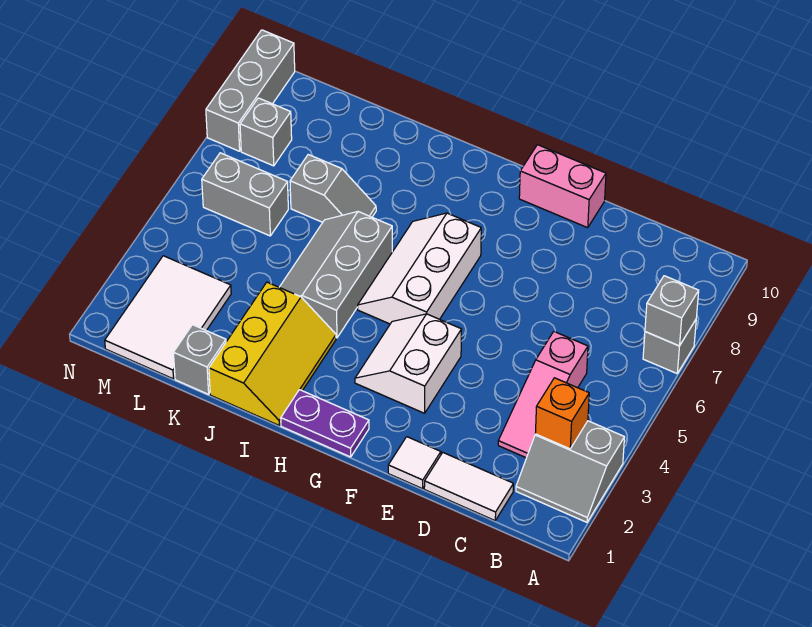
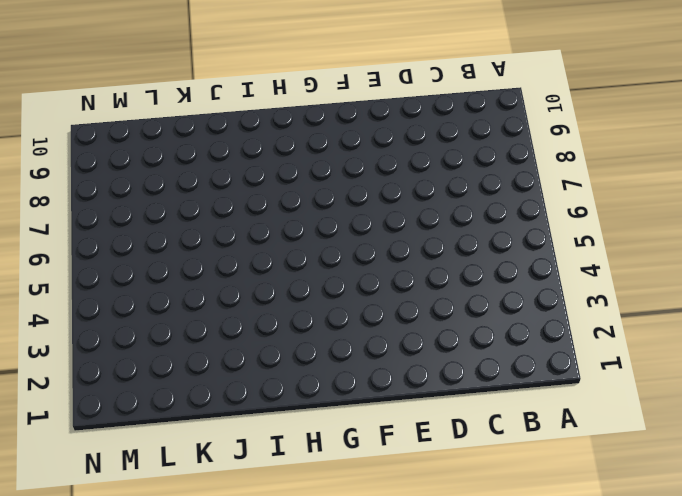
none -> grey slope A2:B3 level 1 top 3
none -> grey brick A7 level 1
none -> white tile C1:D1 level 1

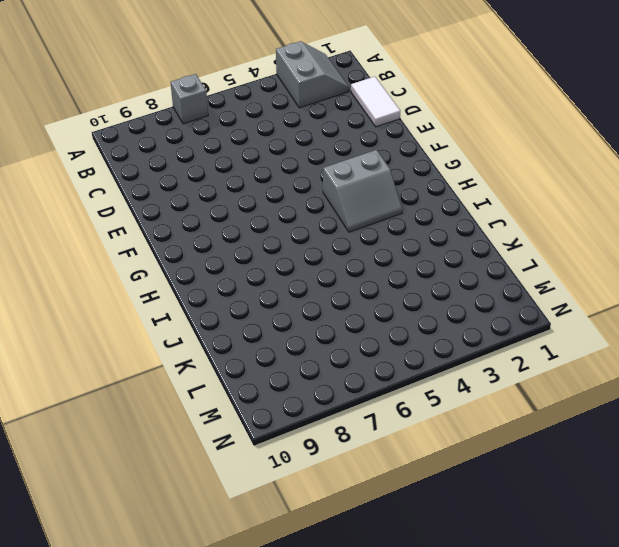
grey slope G3:H4 level 1 top G -> white slope F3:G4 level 1 top F
none -> pink slope C3:C5 level 1 top 5
none -> white tile E1 level 1
none -> pink brick E10:F10 level 1

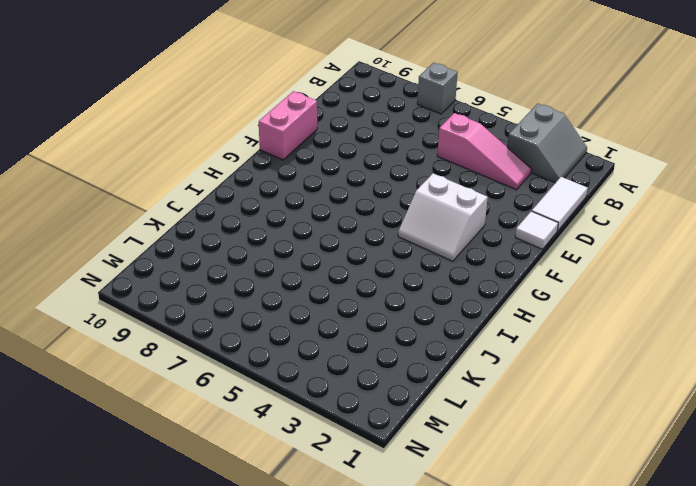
none -> purple plate G1:H1 level 1
none -> white slope G5:H7 level 1 top G
none -> yellow slope I1:J3 level 1 top J

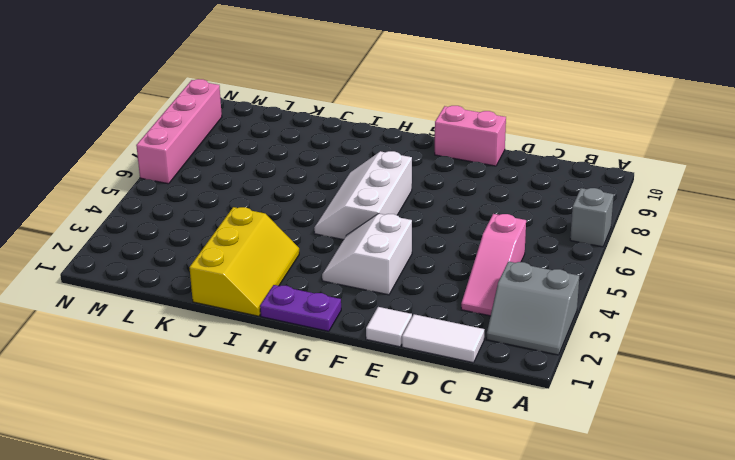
pink brick N6:N9 level 1 -> grey brick N8:N10 level 1
none -> grey slope I4:J6 level 1 top I
none -> grey slope J7:K7 level 1 top K
none -> grey brick K1 level 1

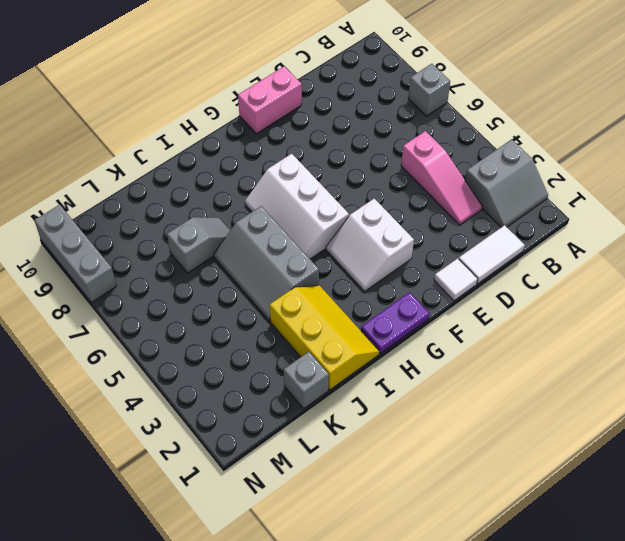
none -> white tile L1:M3 level 1
none -> grey brick L6:M6 level 1
none -> grey brick M8 level 1

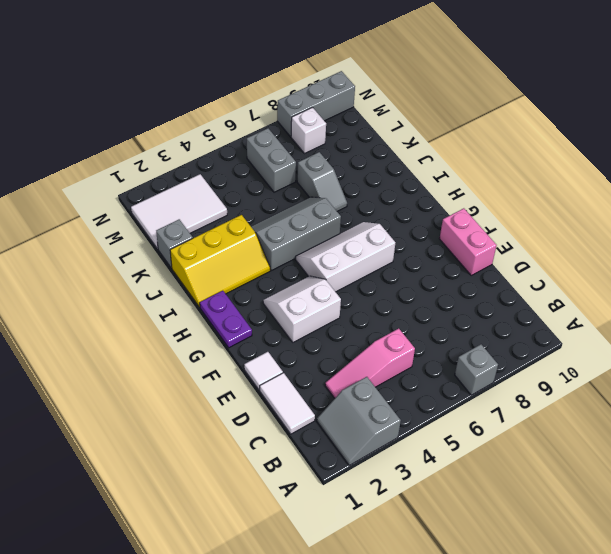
white brick M8 level 1 -> grey brick M8 level 1
none -> grey brick A7 level 2
none -> orange brick B3 level 2

